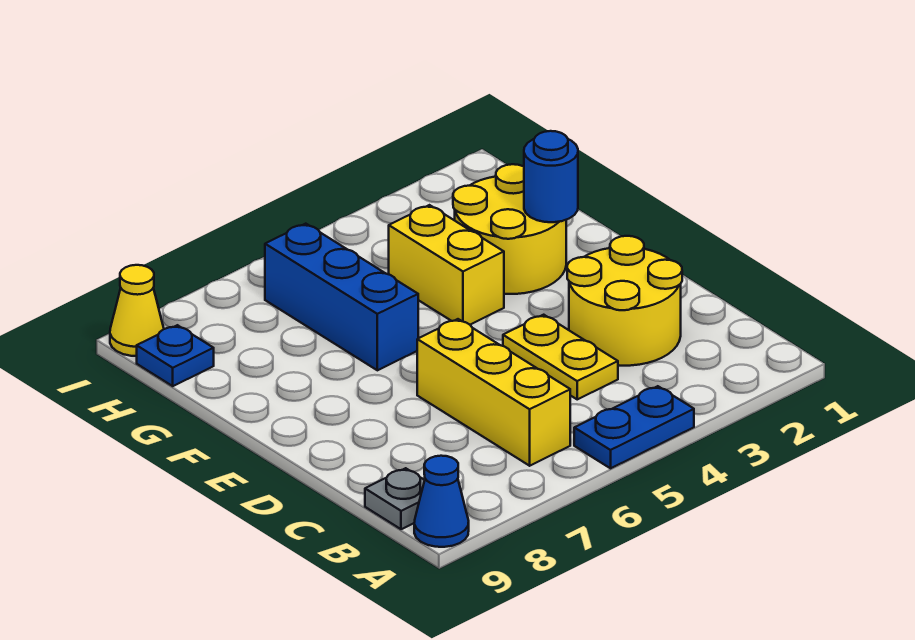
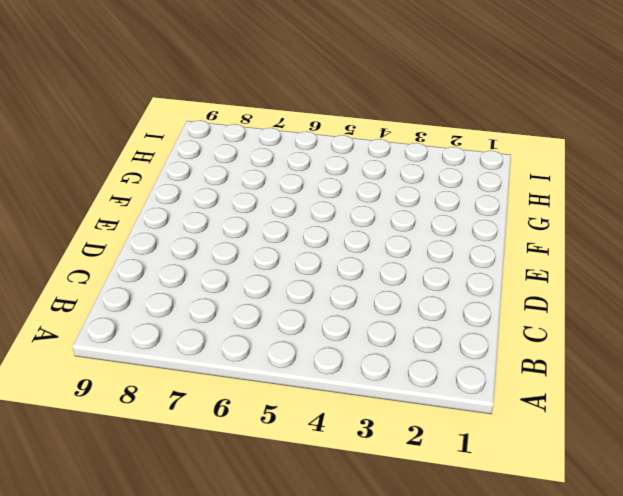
none -> blue plate A4:A5 level 1
none -> blue cone A9 level 1
none -> yellow brick B6:D6 level 1

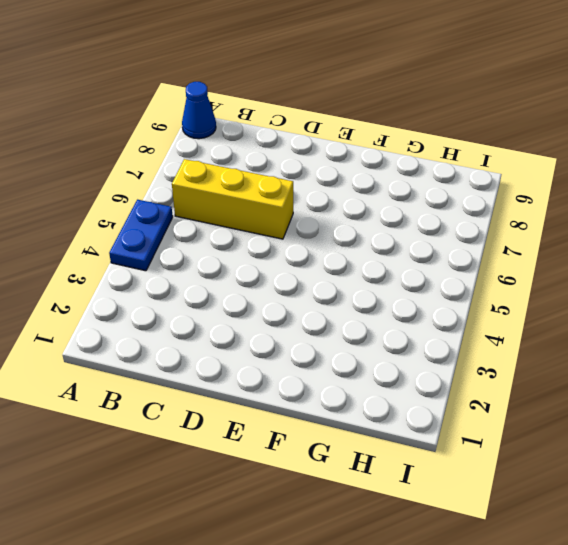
none -> grey plate B9 level 1
none -> yellow round brick C2:D3 level 1
none -> yellow plate C4:D4 level 1

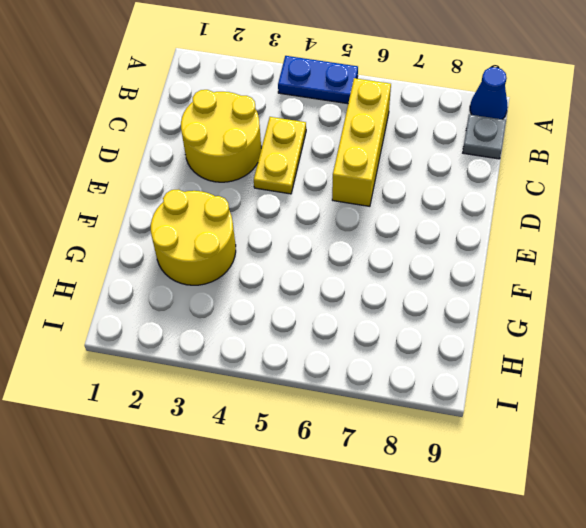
none -> yellow brick F4:G4 level 1
none -> blue brick F6:H6 level 1
none -> blue plate H9 level 1

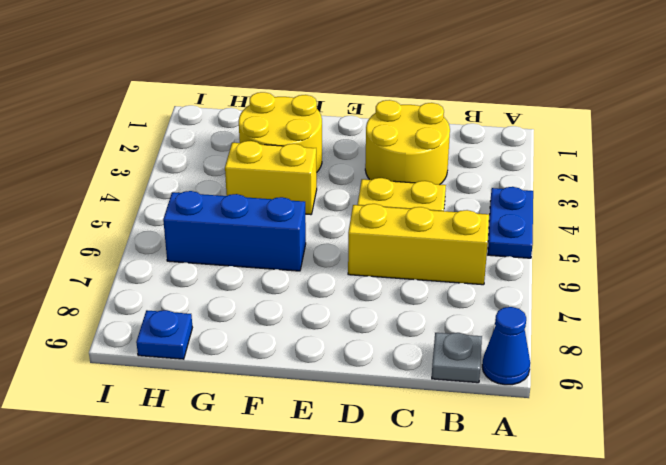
none -> yellow cone I9 level 1
none -> blue round brick F2 level 2

